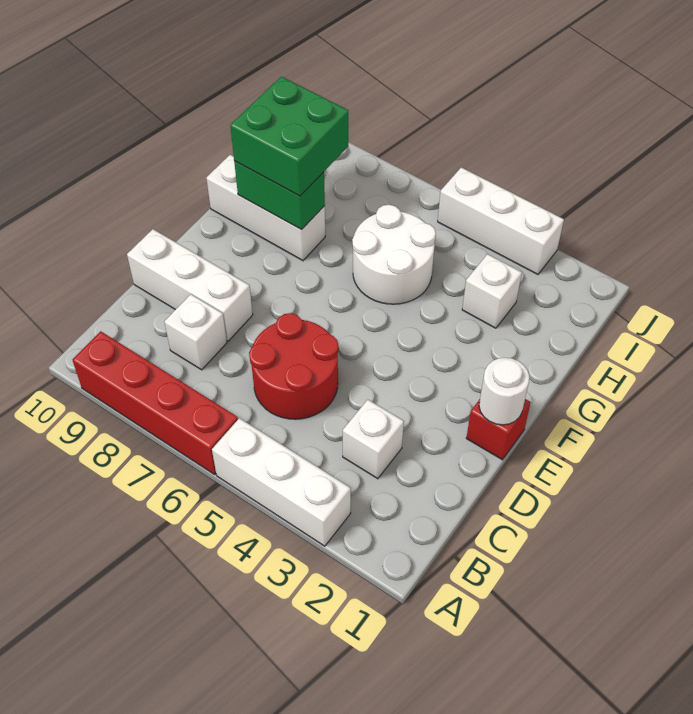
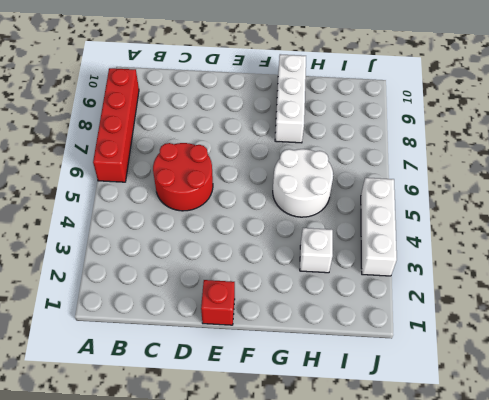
none -> white brick A3:A5 level 1
none -> white brick C3 level 1
none -> white brick C8 level 1

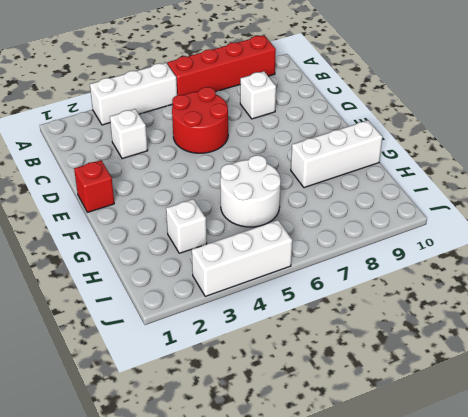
none -> white brick D8:D10 level 1
none -> white round brick E1 level 2
none -> green brick G8:G9 level 2

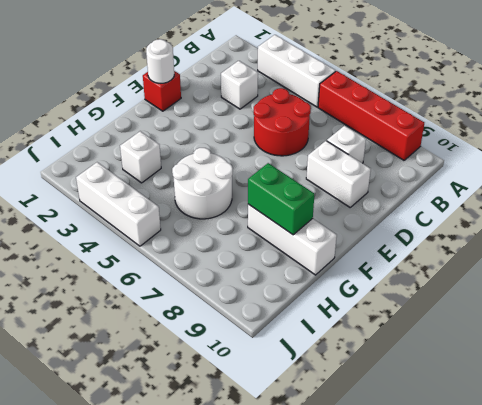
white brick D8:D9 level 1 -> white brick D8:D10 level 1
none -> green brick G8:H9 level 3

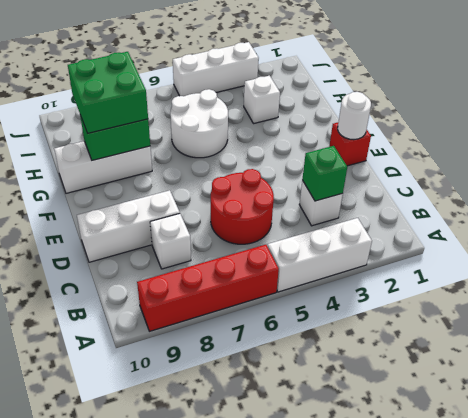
green brick C3 level 2 -> none

